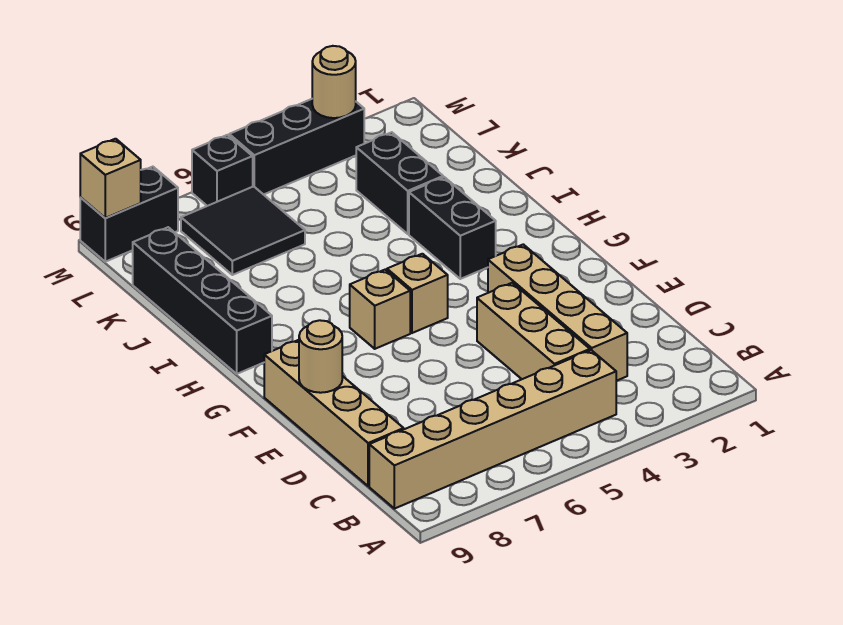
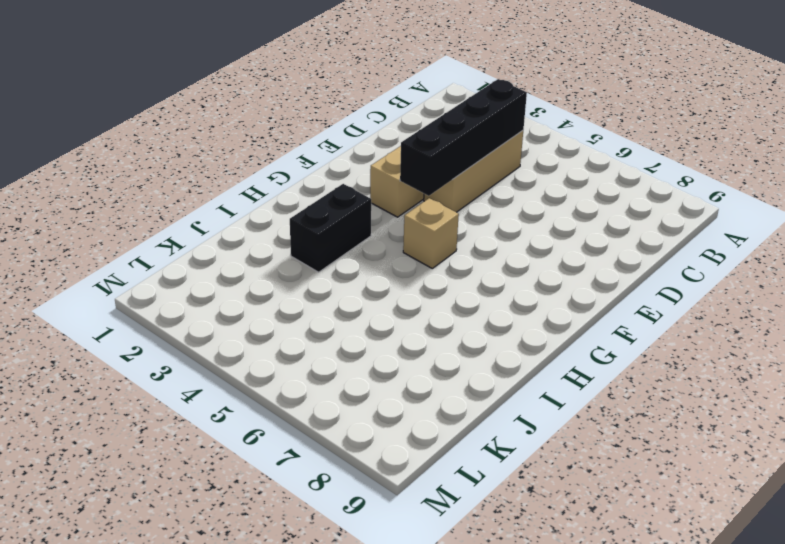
black brick C4:F4 level 2 -> black brick H9:K9 level 1
none -> tan brick B4:B9 level 1
none -> tan brick C9:F9 level 1
none -> tan brick G6 level 1

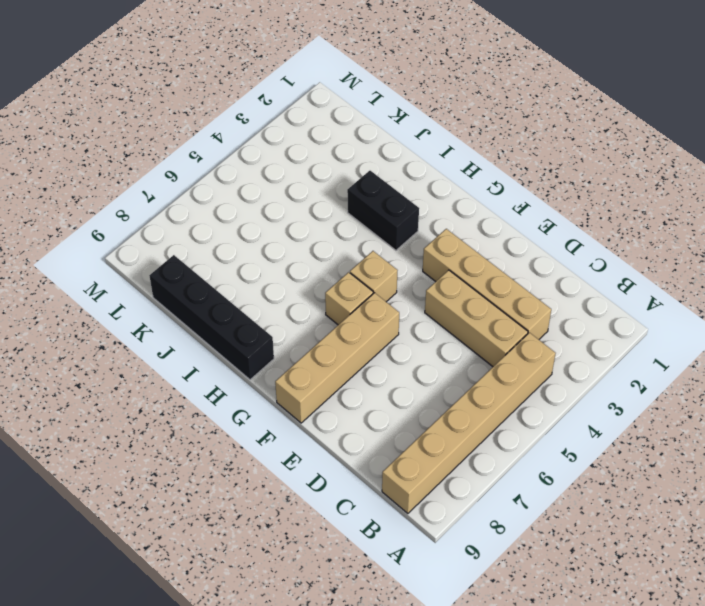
tan brick F6:F9 level 1 -> tan brick C9:F9 level 1
none -> black brick J3:K3 level 1
none -> black tile K6:L7 level 1
none -> black brick M3:M5 level 1

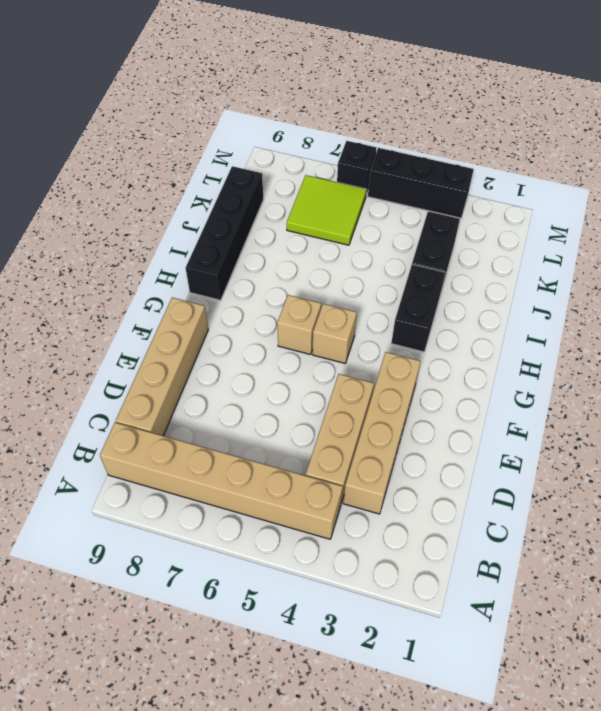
lime tile K6:L7 level 1 -> black tile K6:L7 level 1
none -> black brick M8:M9 level 1
none -> tan round brick E9 level 2
none -> tan round brick M3 level 2

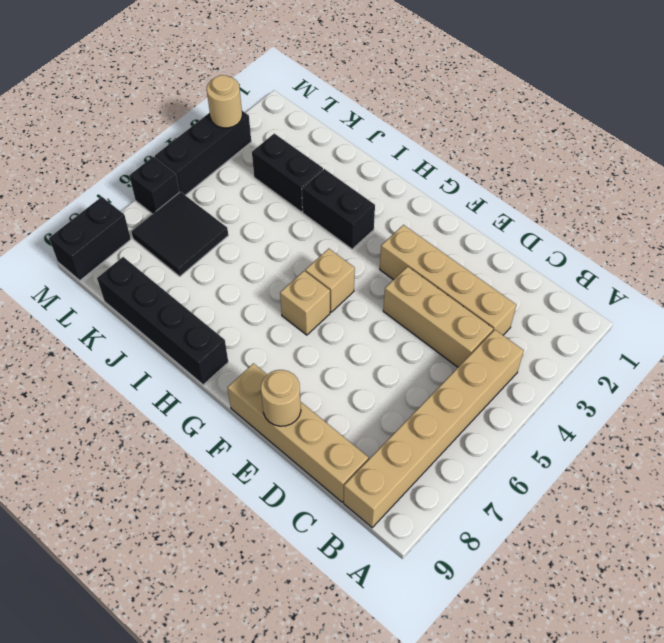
none -> tan brick M9 level 2

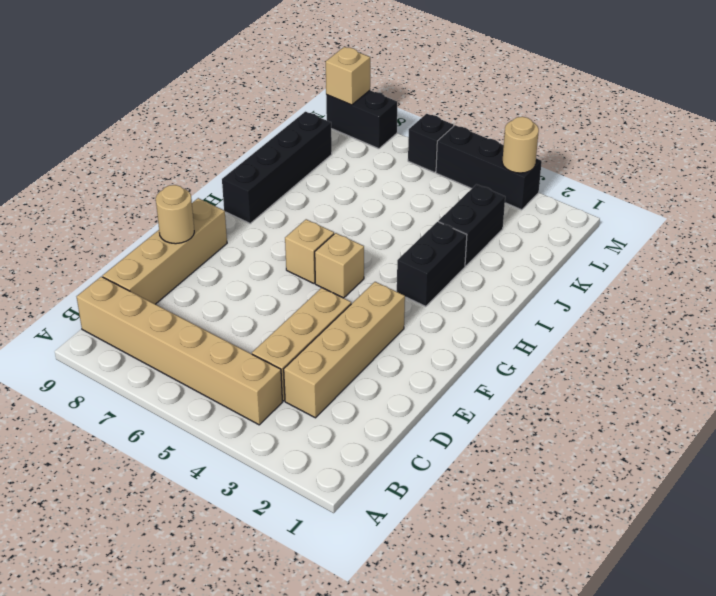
none -> black tile K6:L7 level 1

